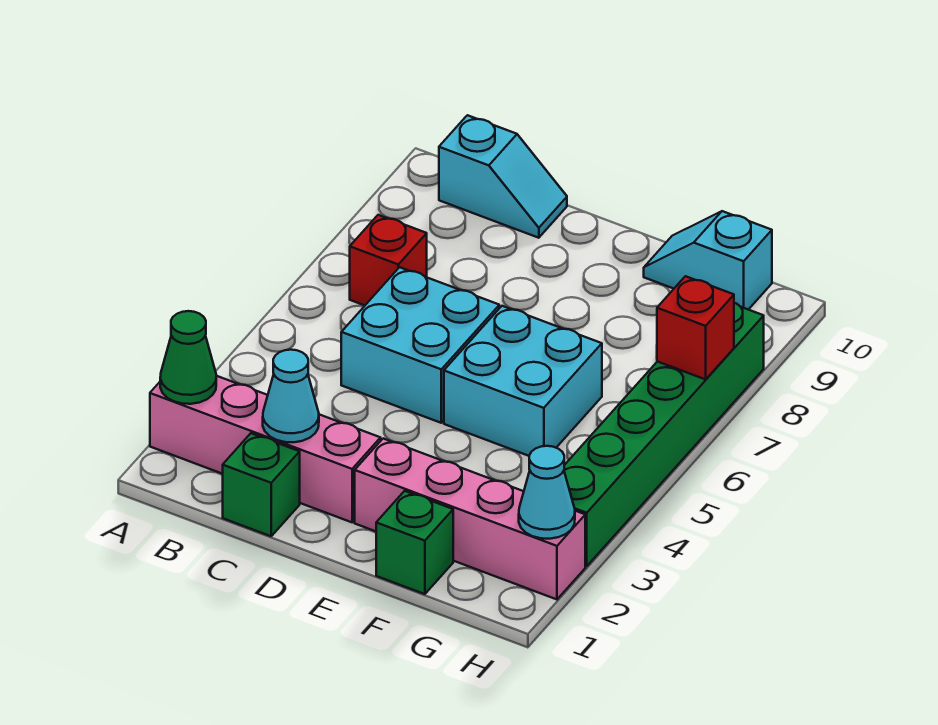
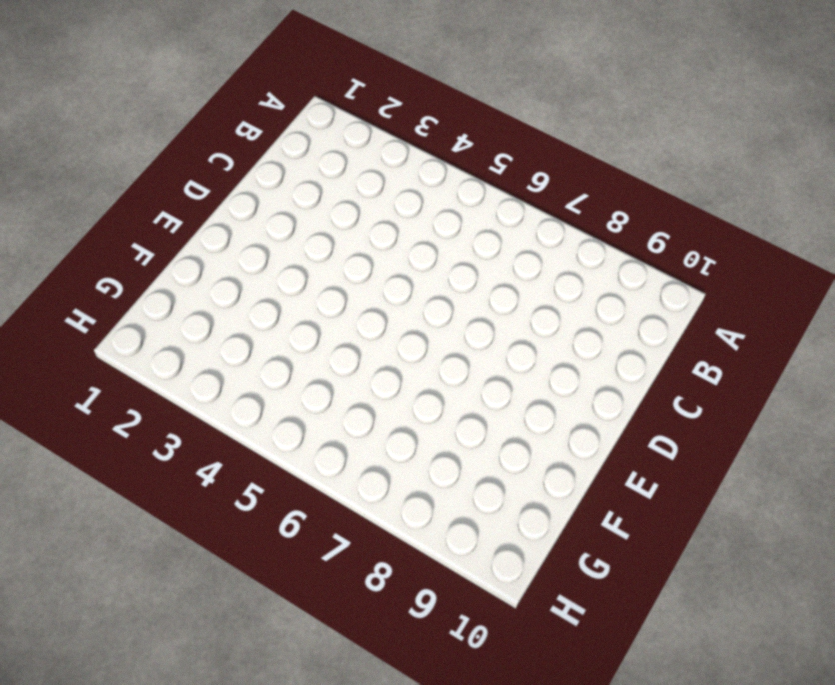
none -> pink brick A2:D2 level 1
none -> red brick B7 level 1
none -> cyan slope B10:C10 level 1 top B

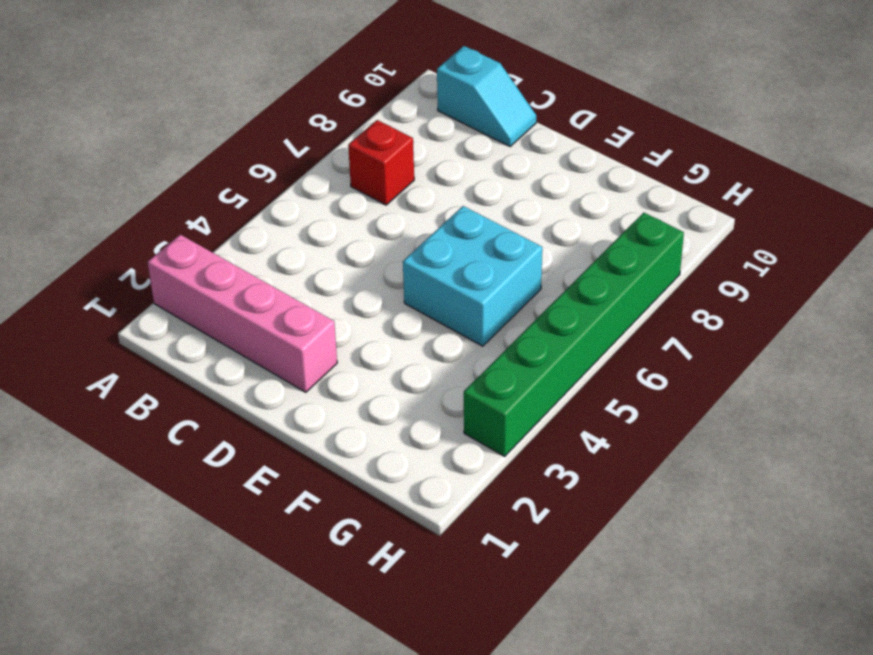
none -> green brick C1 level 1
none -> cyan brick C5:D6 level 1
none -> pink brick E2:H2 level 1

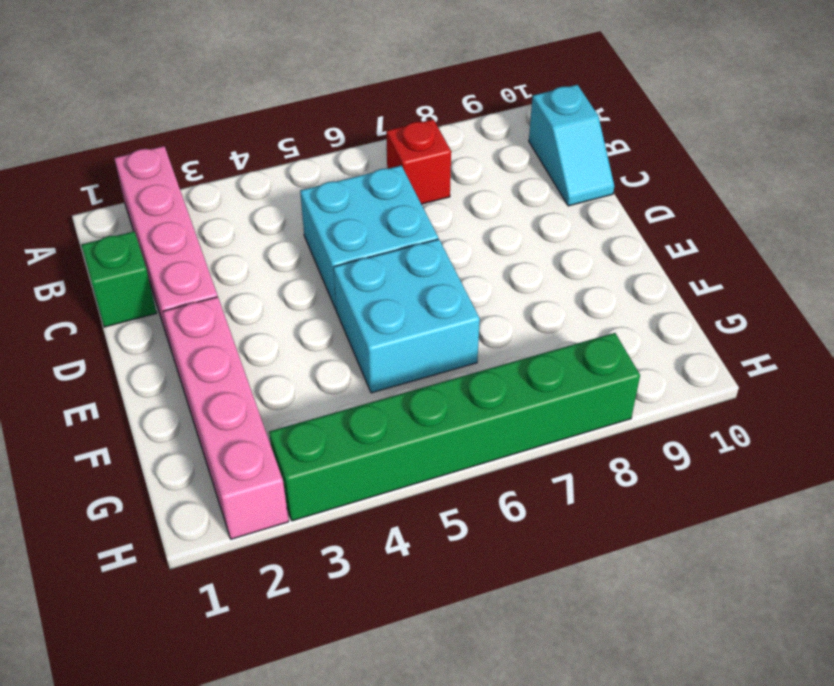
none -> green brick F1 level 1
none -> cyan slope F10:G10 level 1 top G
none -> green cone A2 level 2

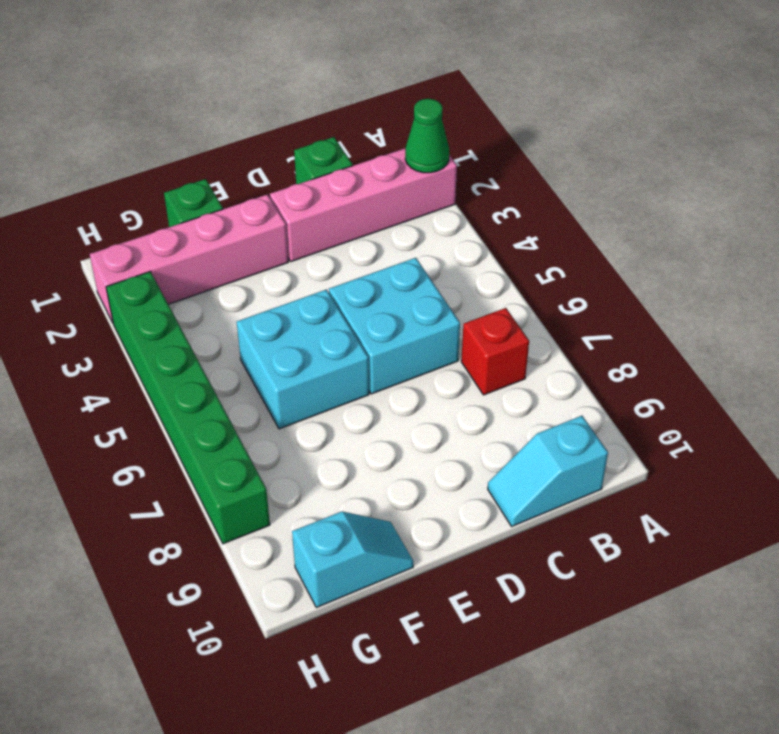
none -> cyan cone C2 level 2
none -> cyan cone H2 level 2
none -> red brick H7 level 2

